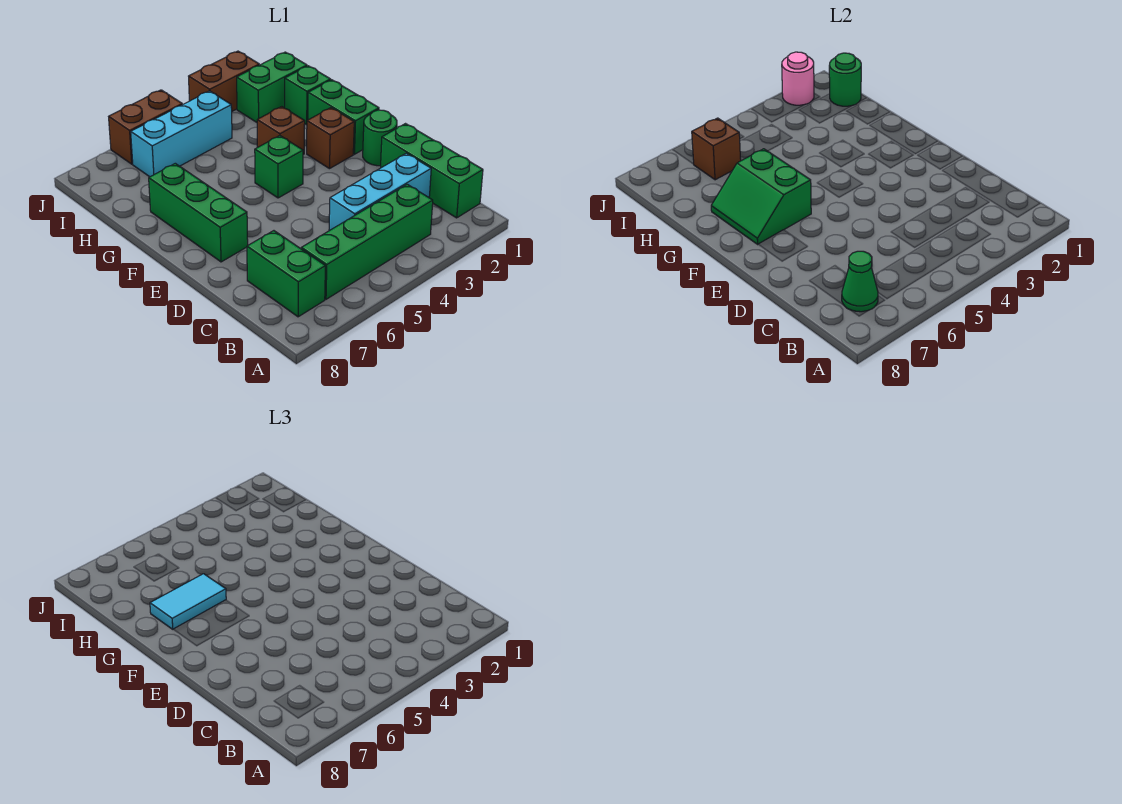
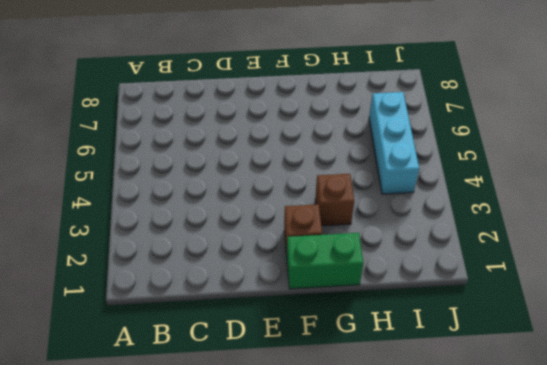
none -> green brick B1:D1 level 1
none -> green brick B3:B6 level 1
none -> green brick B7:C7 level 1

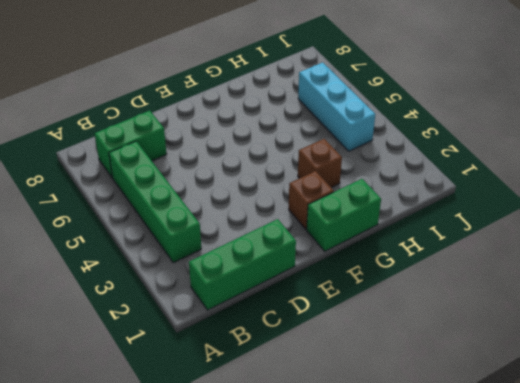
none -> cyan brick C2:C4 level 1
none -> green round brick E1 level 1
none -> green brick E7:G7 level 1

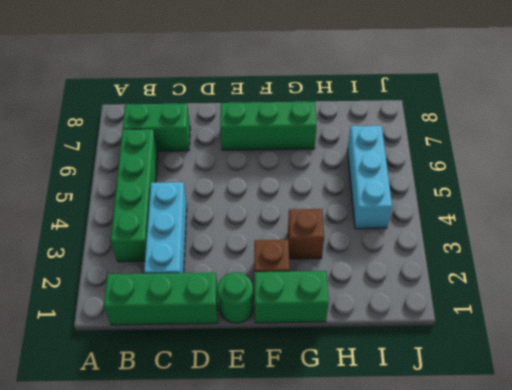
none -> green brick F4 level 1
none -> green brick H1 level 1
none -> green brick I1:I2 level 1

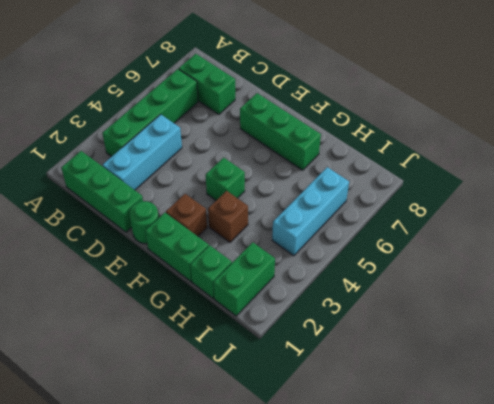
none -> brown brick J2:J3 level 1
none -> brown brick J5:J6 level 1
none -> green cone B7 level 2

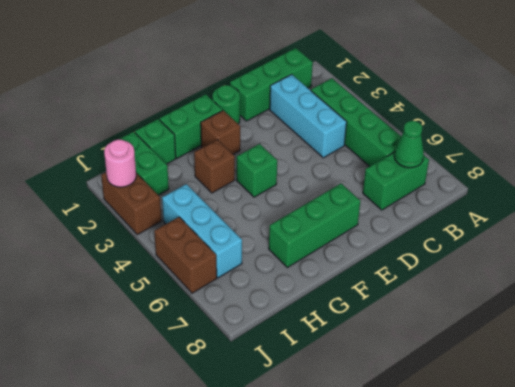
none -> green slope F6:G7 level 2 top 6
none -> green round brick I1 level 2
none -> brown brick I6 level 2

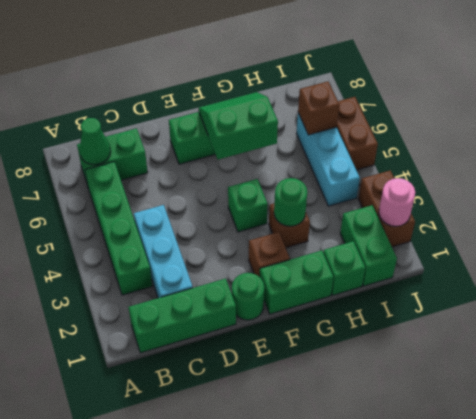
green round brick G3 level 2 -> green round brick I1 level 2
none -> cyan tile G6:G7 level 3

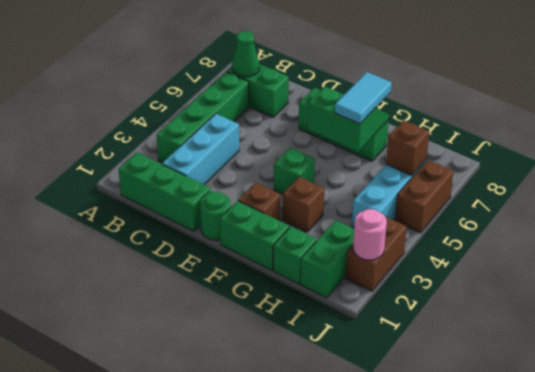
none -> green round brick I1 level 2

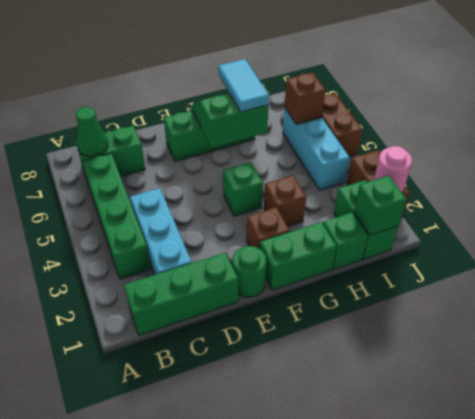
green brick I1 level 2 -> green round brick I1 level 2

